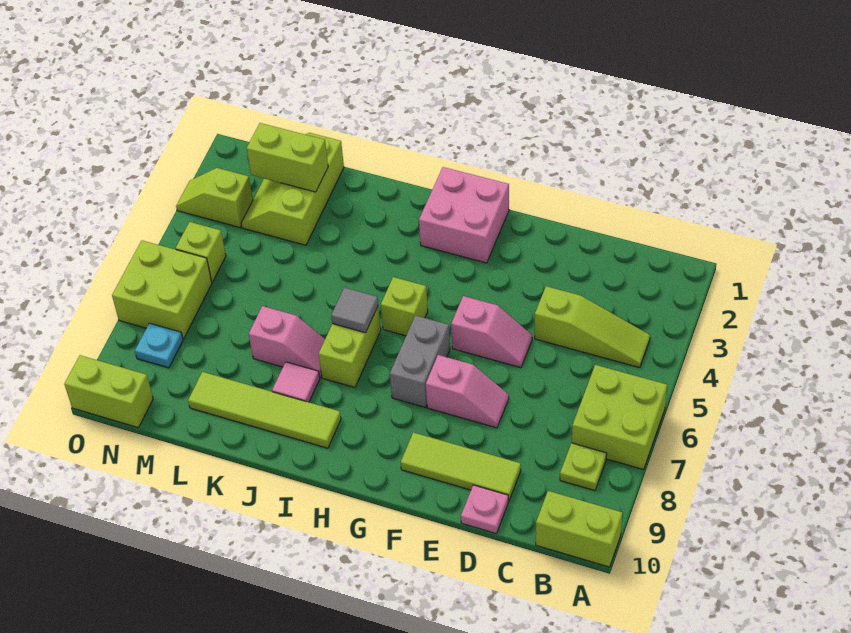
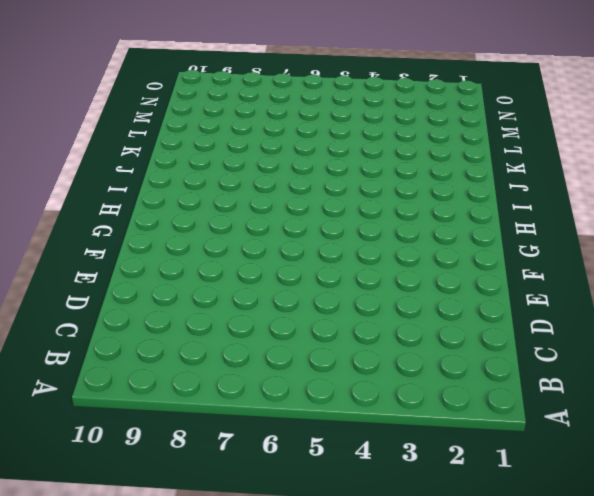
none -> lime brick A6:B7 level 1
none -> lime brick A10:B10 level 1
none -> lime slope B4:D4 level 1 top D

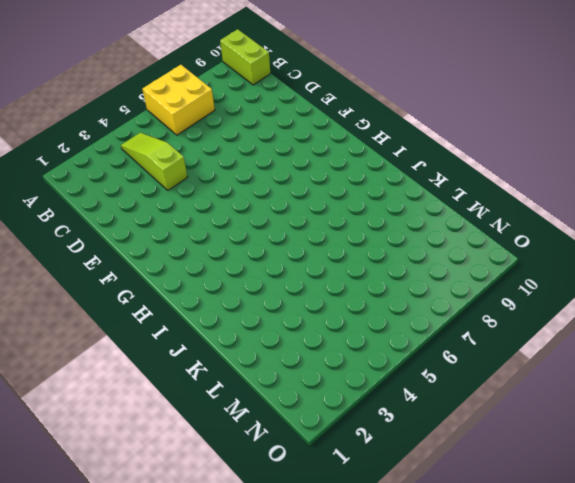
yellow brick A6:B7 level 1 -> lime brick A6:B7 level 1
none -> lime plate B8 level 1
none -> lime tile D9:F9 level 1
none -> pink plate D10 level 1

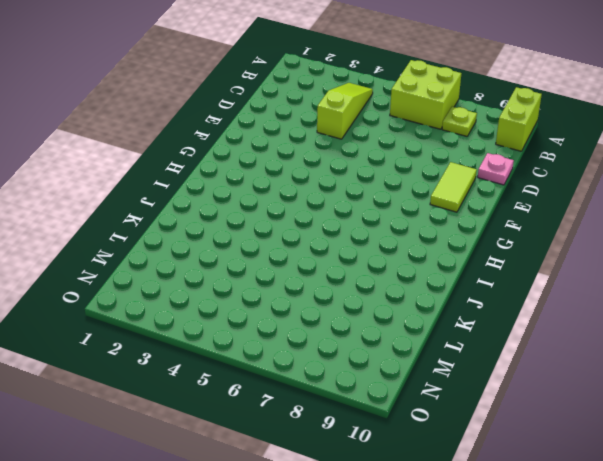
lime tile E9:F9 level 1 -> lime tile D9:F9 level 1
none -> pink slope E5:F5 level 1 top F
none -> pink slope E7:F7 level 1 top F
none -> pink brick G1:H2 level 1

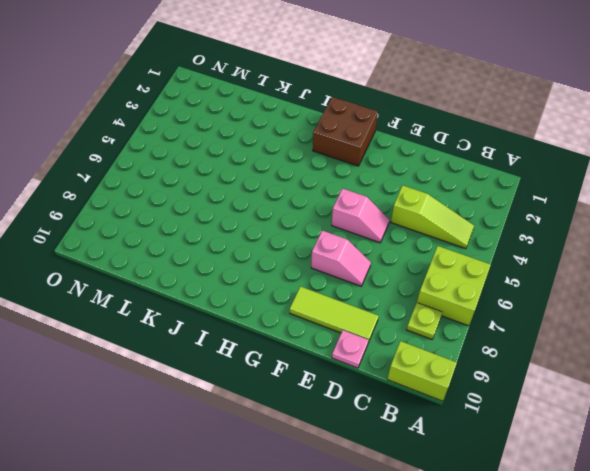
brown brick G1:H2 level 1 -> pink brick G1:H2 level 1
none -> grey brick G6:G7 level 1
none -> lime brick H5 level 1
none -> lime brick I6:I7 level 1

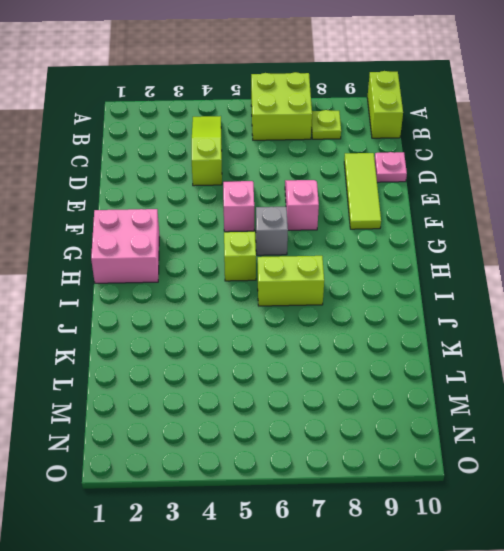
grey brick G6 level 1 -> grey brick G6:G7 level 1
none -> lime tile I9:L9 level 1
none -> pink slope J7:K7 level 1 top K
none -> pink tile J8 level 1

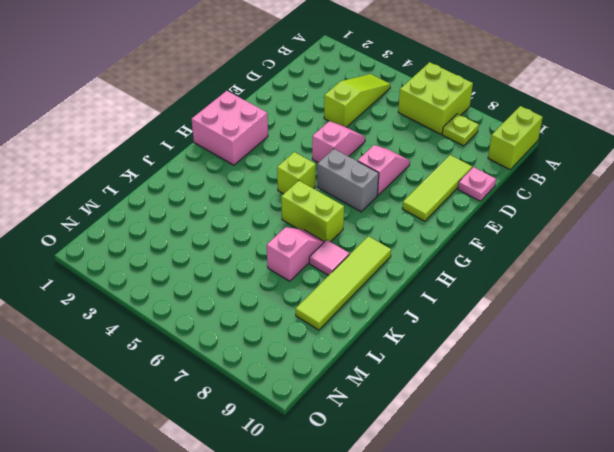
none -> lime slope L1:M3 level 1 top L
none -> lime slope N3:O3 level 1 top N
none -> lime brick N5 level 1

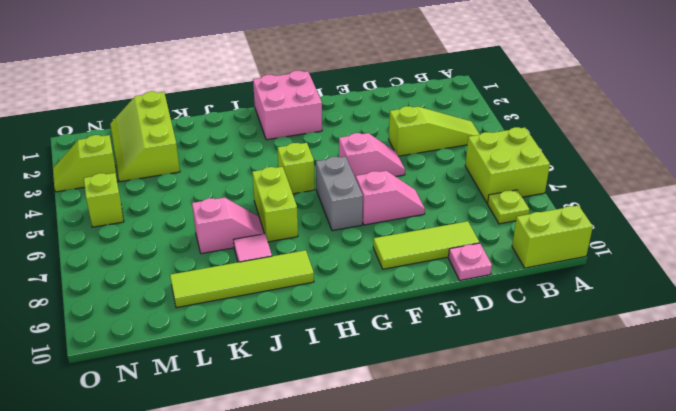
none -> lime brick N6:O7 level 1
none -> cyan plate N8 level 1
none -> lime brick N10:O10 level 1

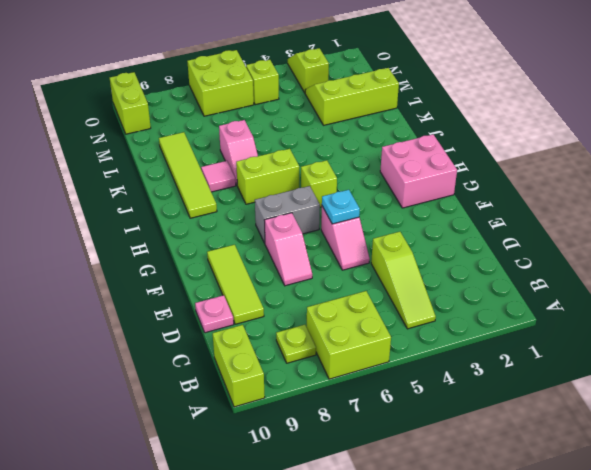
cyan plate F5 level 2 -> cyan plate N8 level 1
none -> grey tile I6 level 2
none -> lime brick L2:M2 level 2

